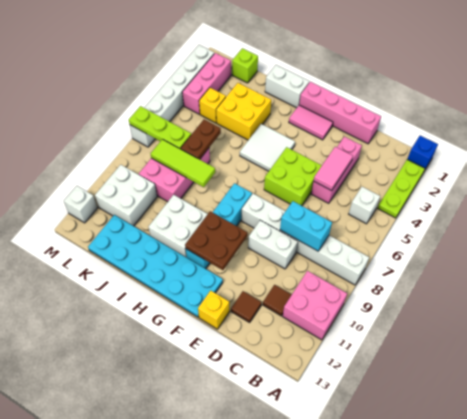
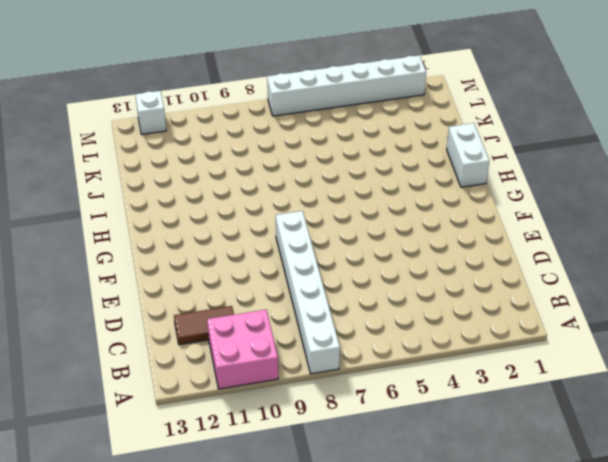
brown tile C11:C12 level 1 -> brown tile C11 level 1
none -> blue brick A1 level 1
none -> lime plate A2:A4 level 1
none -> white brick B5 level 1
none -> pink brick D1:G1 level 1

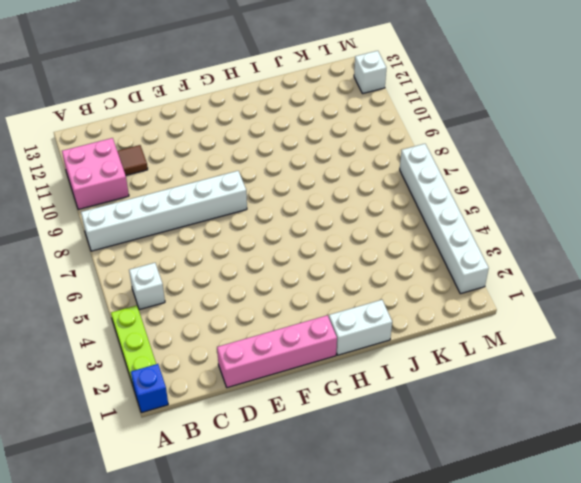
none -> pink brick D3:D5 level 1
none -> white brick D9:E9 level 1
none -> brown tile D12 level 1
none -> lime brick E5:F6 level 1

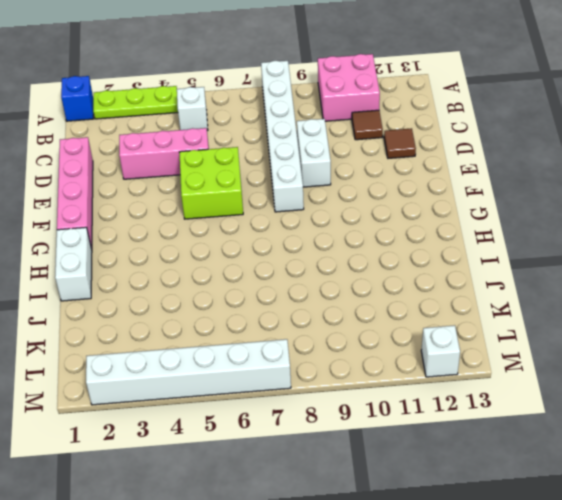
none -> yellow brick E13 level 1
none -> pink tile F2:G2 level 1
none -> cyan plate F12:K13 level 1
none -> white tile G4:H5 level 1

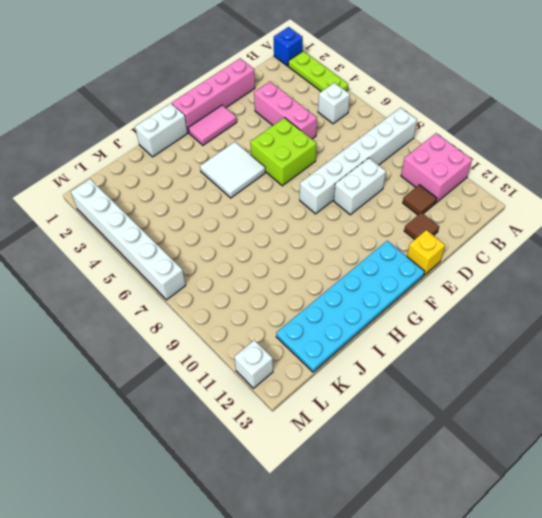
none -> cyan brick G8:G11 level 1
none -> white brick H10:I11 level 1
none -> yellow brick I3:J4 level 1
none -> pink brick J7:K9 level 1

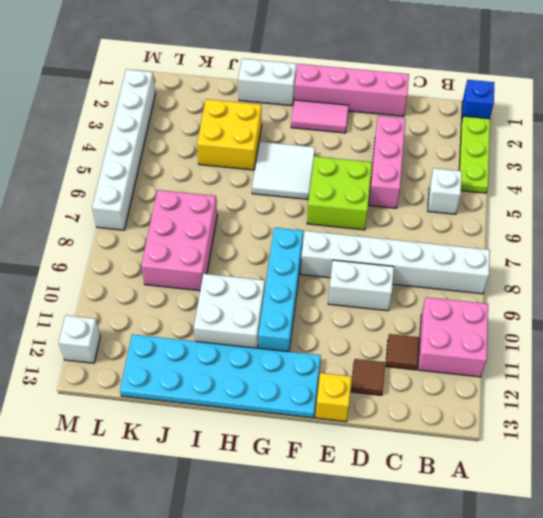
none -> lime brick K1 level 1
none -> yellow brick K4 level 1
none -> white brick K10:L11 level 1
none -> pink brick L2:L4 level 1

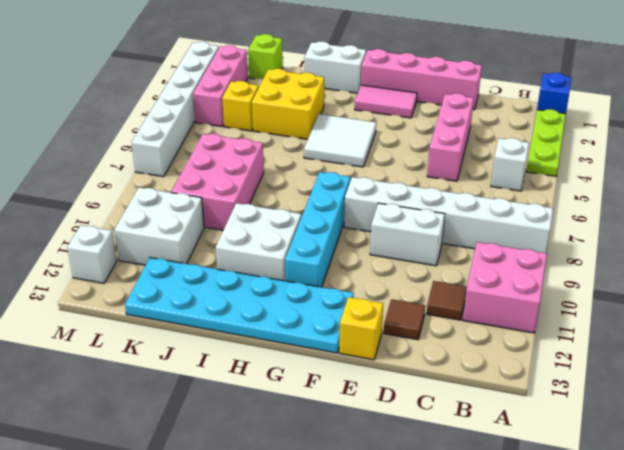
none -> lime brick E5:F6 level 1
none -> cyan brick C8:D8 level 2
none -> pink tile D4:D5 level 2
none -> brown plate F10:G11 level 2

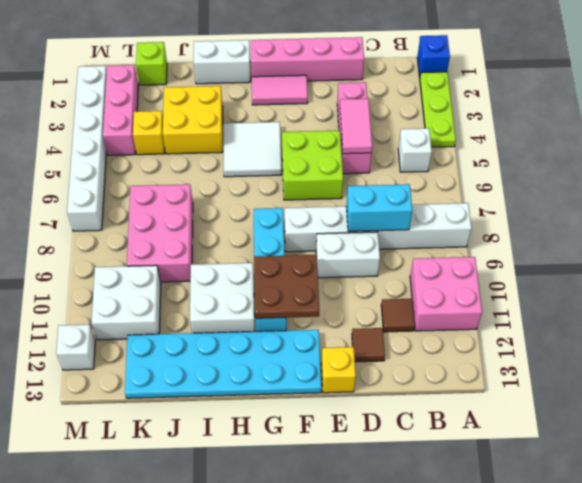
none -> lime tile I8:K8 level 2
none -> brown plate J6:J7 level 2
none -> lime plate K7:M7 level 2

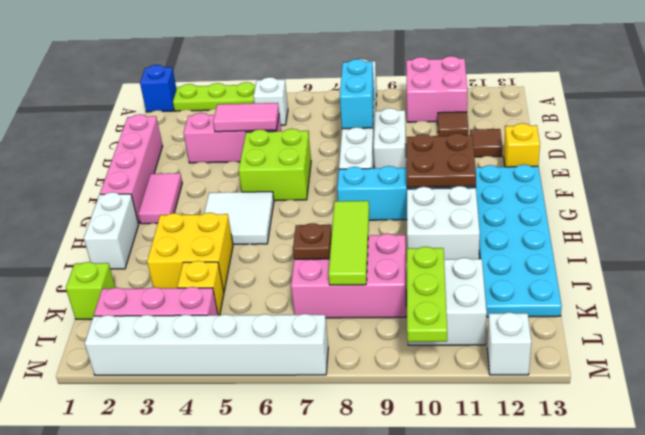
brown plate J7 level 2 -> brown plate J6:J7 level 2
lime plate K10:M10 level 2 -> lime plate K7:M7 level 2

